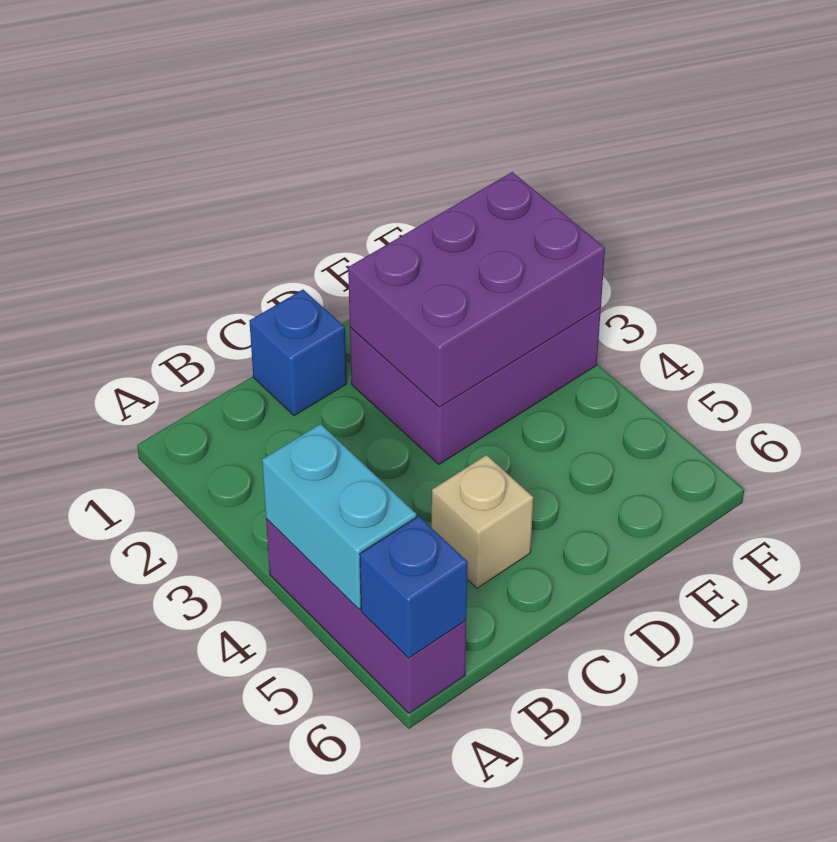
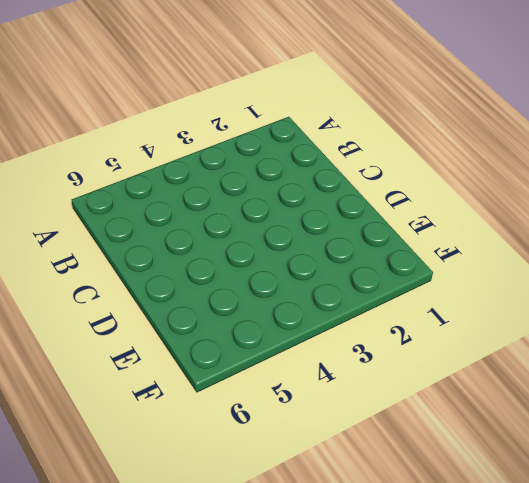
none -> purple brick A4:A6 level 1
none -> blue brick C1 level 1

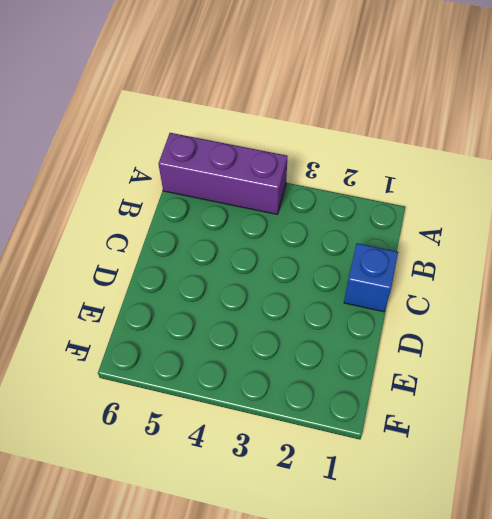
none -> tan brick C5 level 1
none -> purple brick D2:F3 level 1

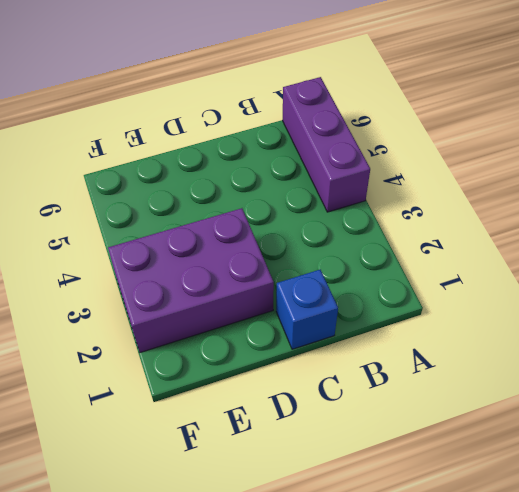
none -> tan brick C5 level 1
none -> cyan brick A4:A5 level 2

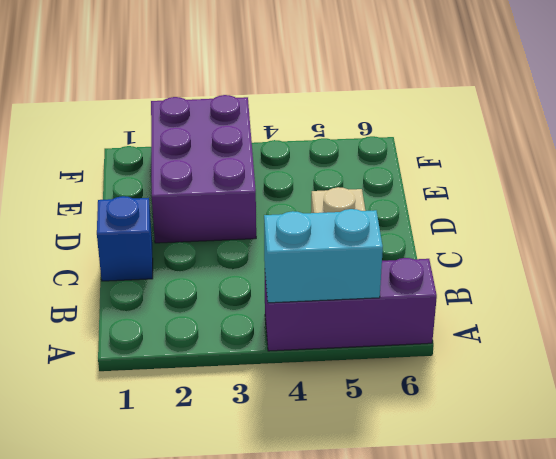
none -> blue brick A6 level 2
none -> purple brick D2:F3 level 2

